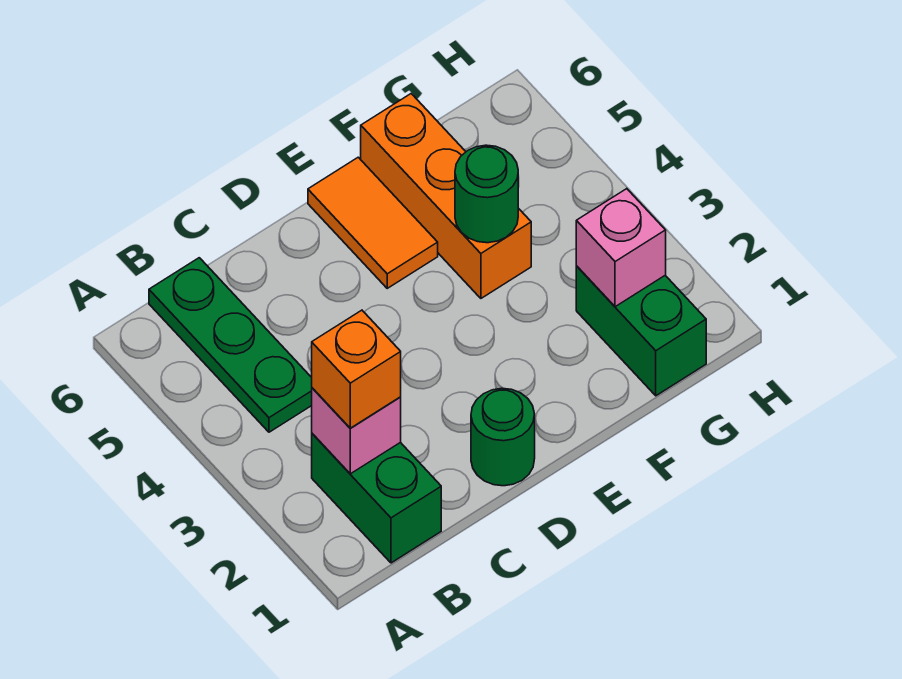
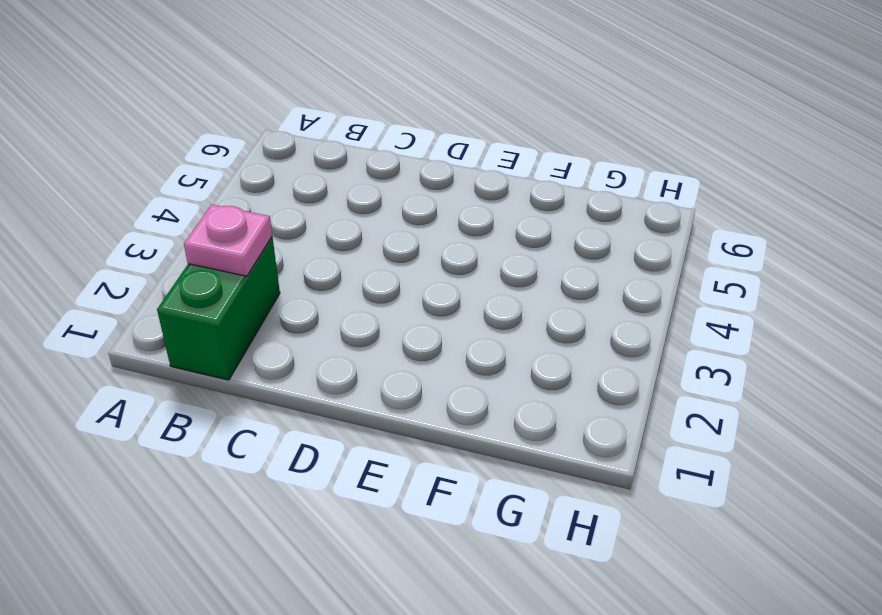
pink plate B2 level 2 -> pink brick B2 level 2
none -> green plate B4:B6 level 1
none -> green round brick D1 level 1

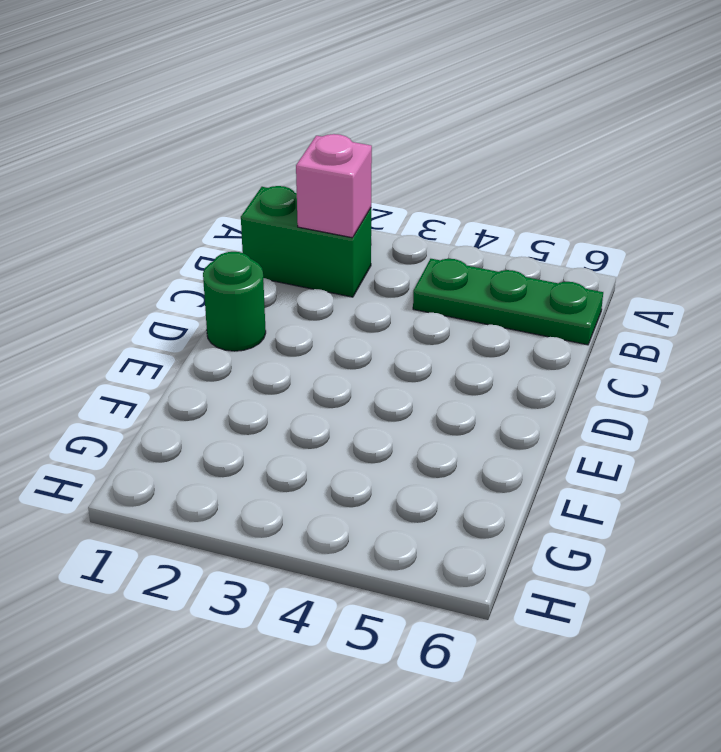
none -> orange tile E5:E6 level 1
none -> orange brick F4:F6 level 1

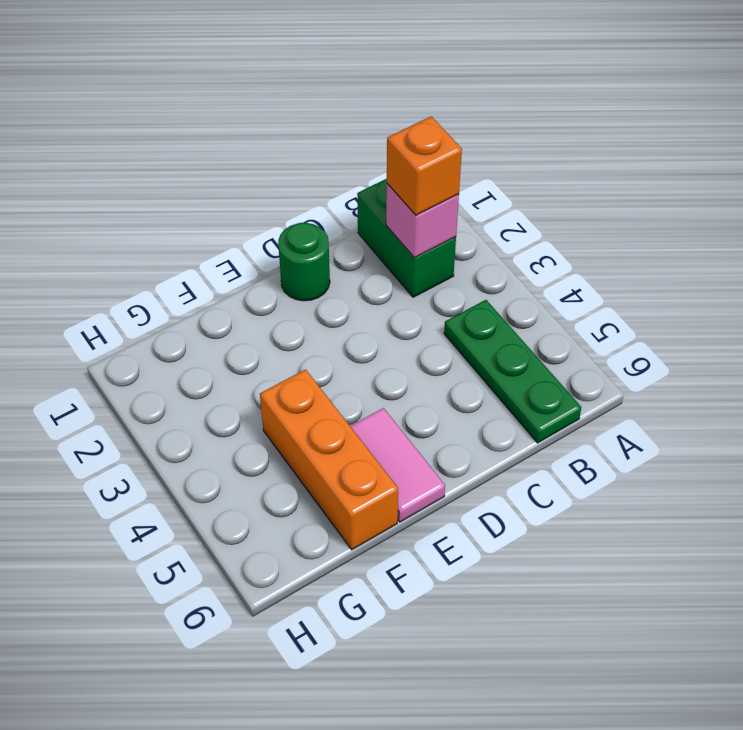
pink tile E5:E6 level 1 -> orange tile E5:E6 level 1
none -> green brick G1:G2 level 1
none -> green round brick F4 level 2

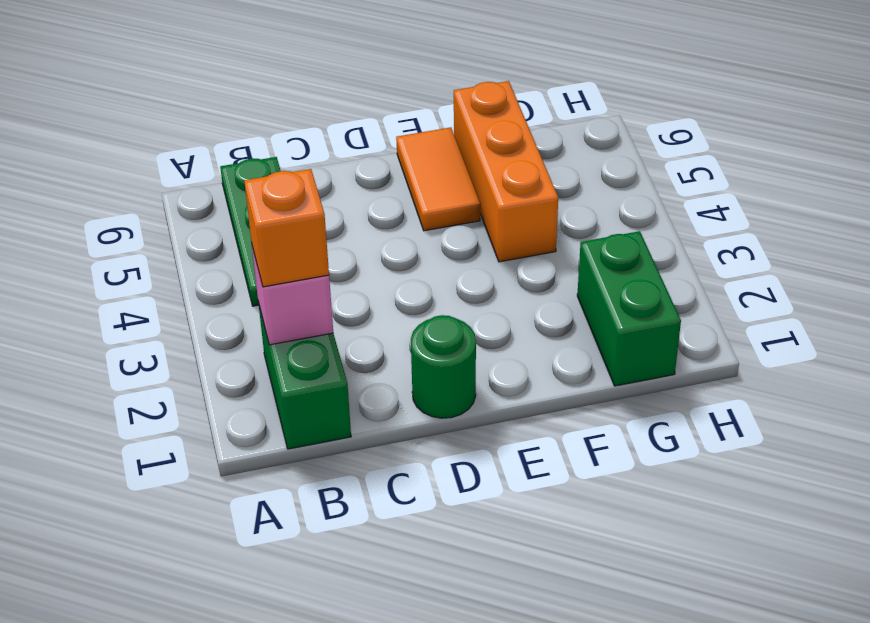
none -> green round brick F4 level 2
none -> pink brick G2 level 2

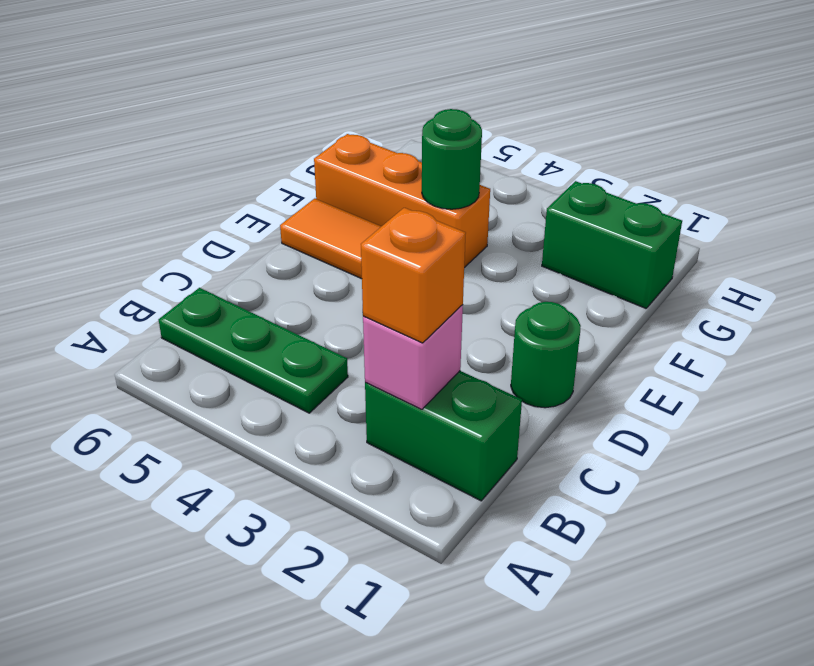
none -> pink brick G2 level 2

